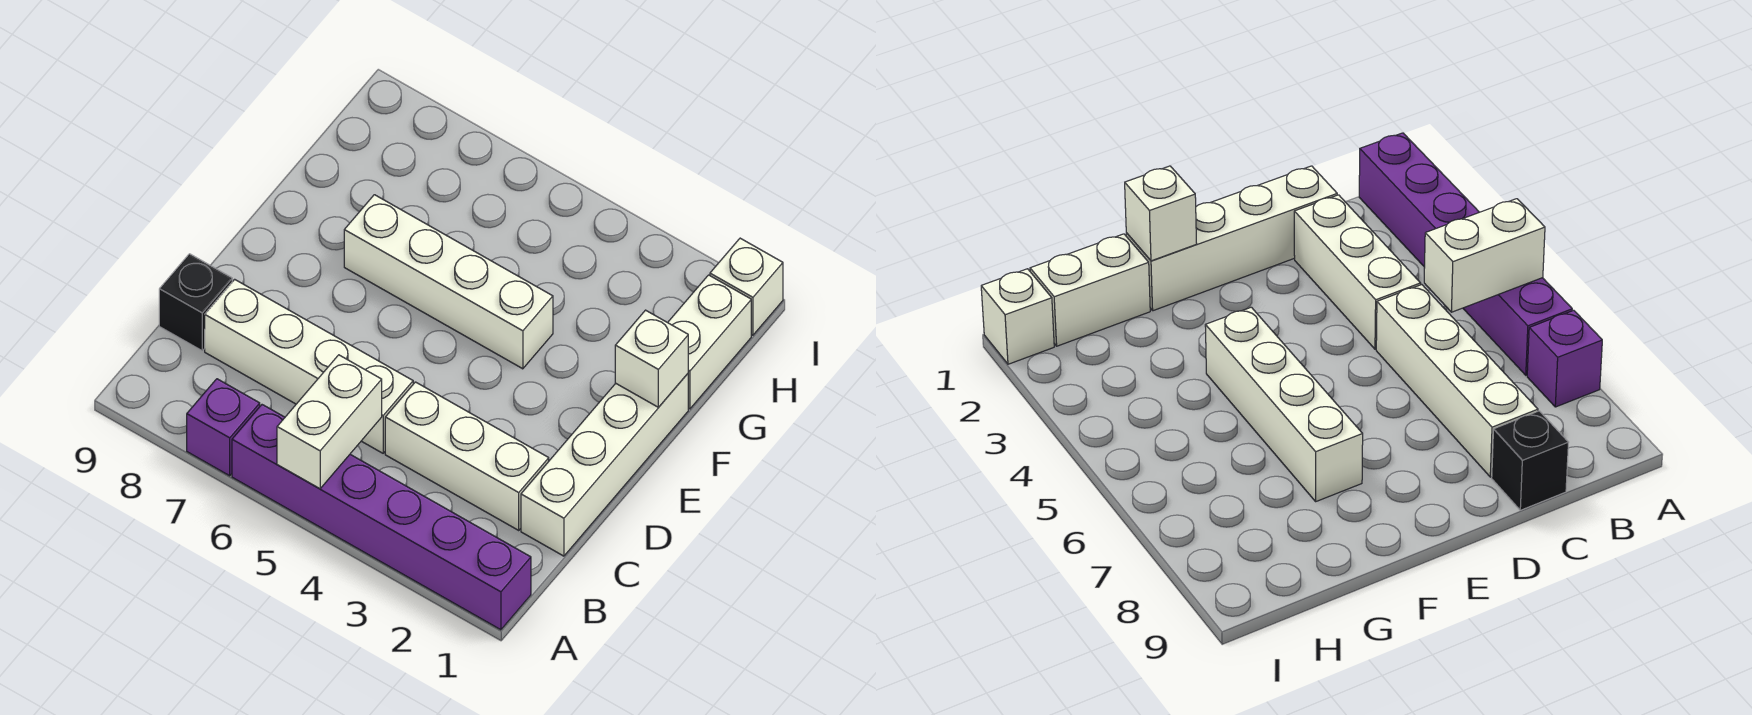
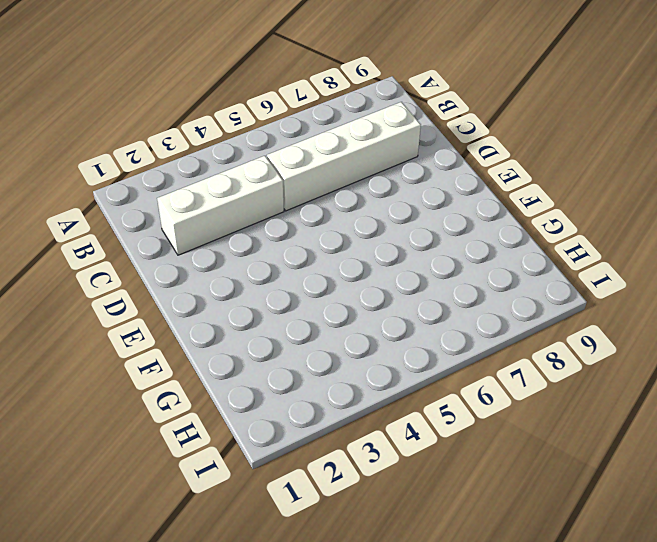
none -> purple brick A1:A6 level 1
none -> purple brick A7 level 1

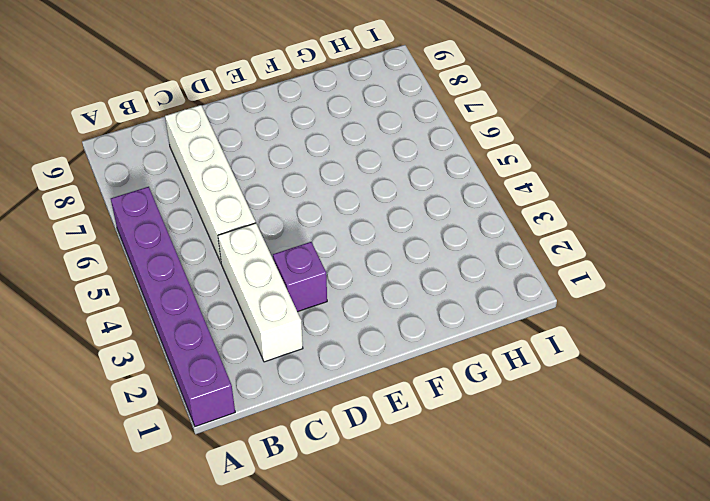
purple brick D3 level 1 -> purple brick A7 level 1
none -> white brick C1:F1 level 1
none -> black brick C9 level 1

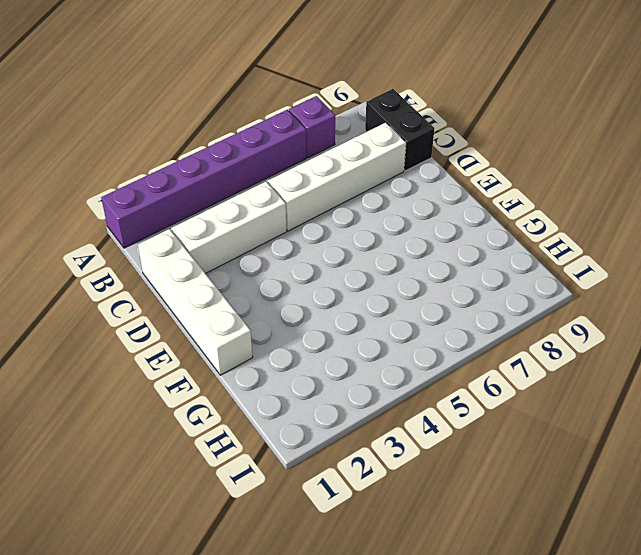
black brick B9:C9 level 1 -> black brick C9 level 1
none -> white brick F4:F7 level 1
none -> white brick G1:H1 level 1

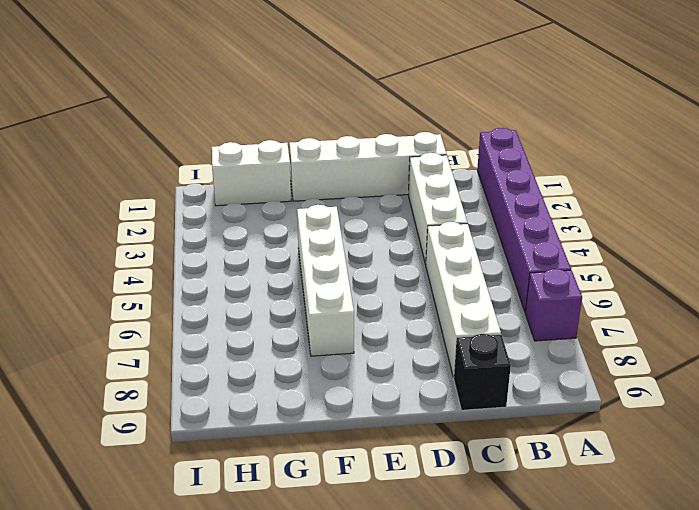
none -> white brick I1 level 1
none -> white brick A5:B5 level 2

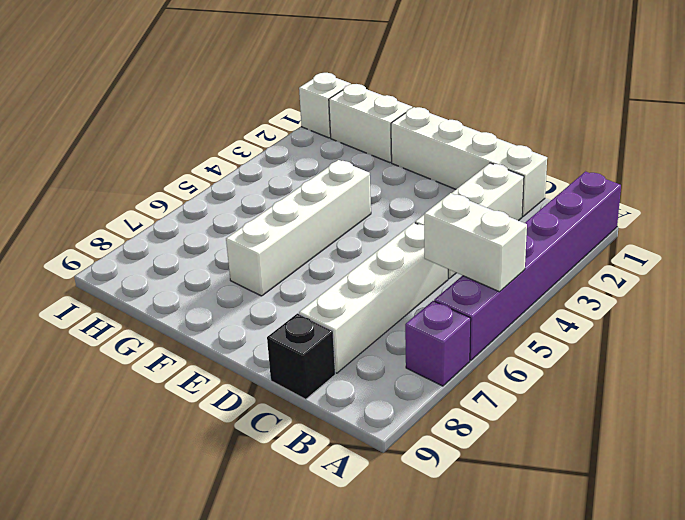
none -> white brick F1 level 2

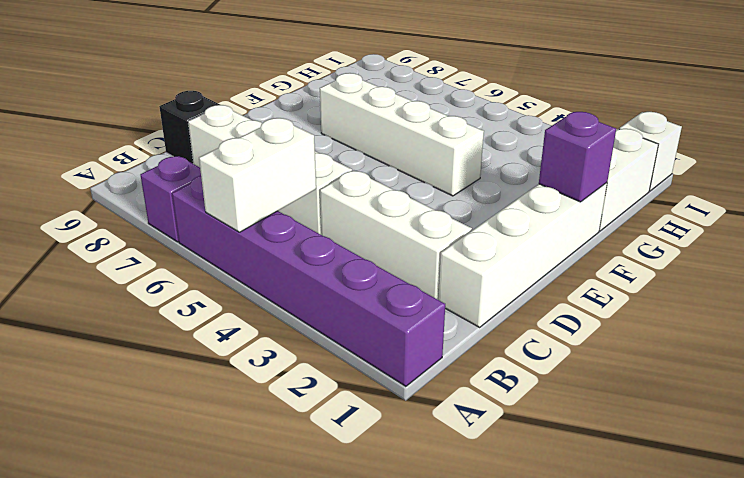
purple brick F1 level 2 -> white brick F1 level 2

